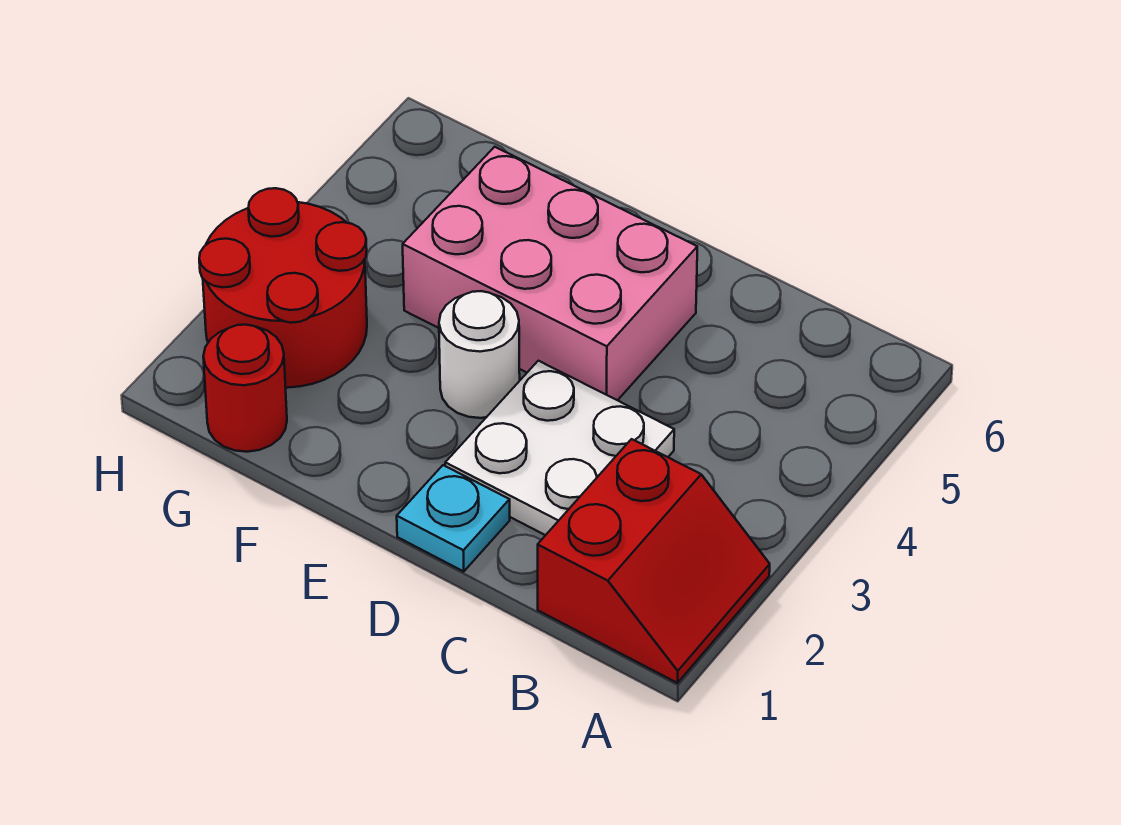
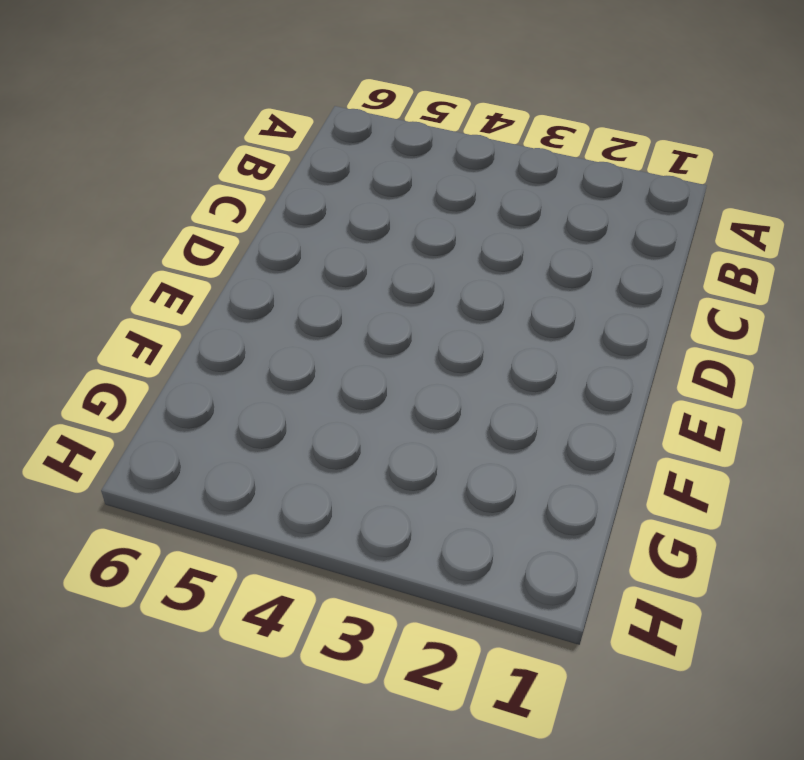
none -> red slope A1:B2 level 1 top B
none -> white plate C2:D3 level 1

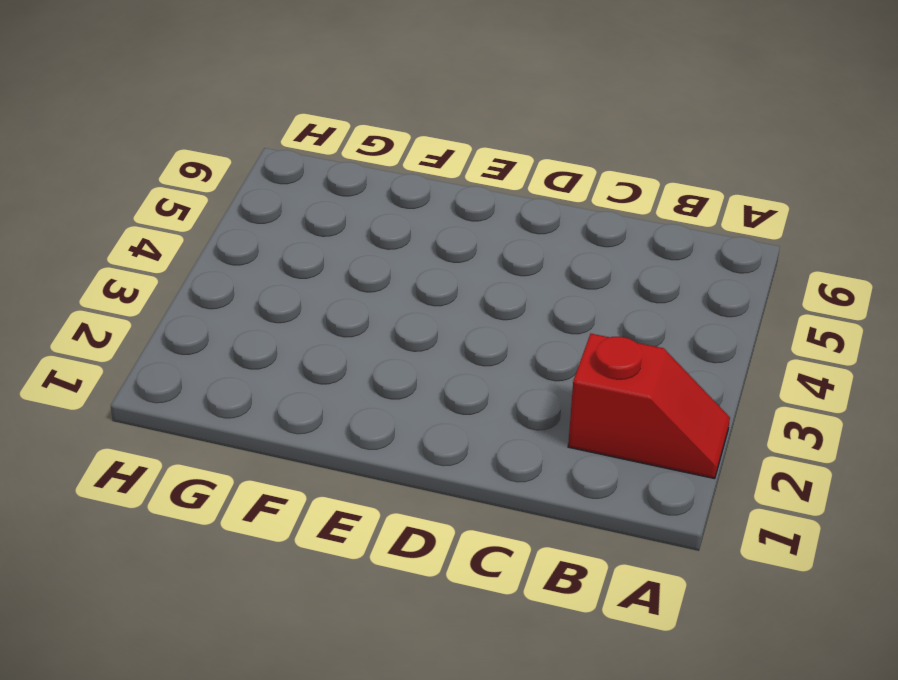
red slope A2:B2 level 1 top B -> red slope A1:B2 level 1 top B
none -> white plate C2:D3 level 1
none -> cyan plate D1 level 1

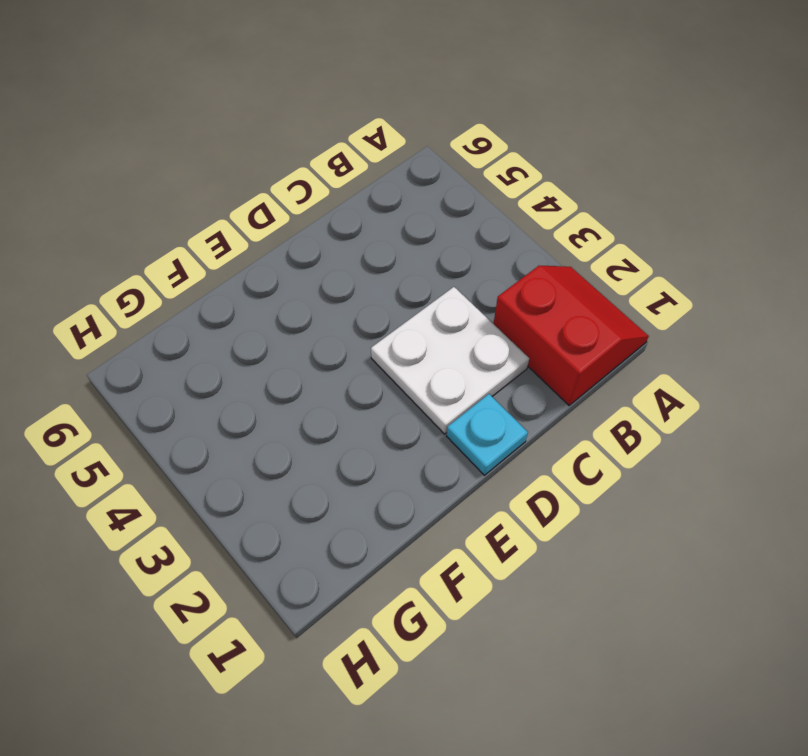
none -> pink brick D4:F5 level 1
none -> white round brick E3 level 1

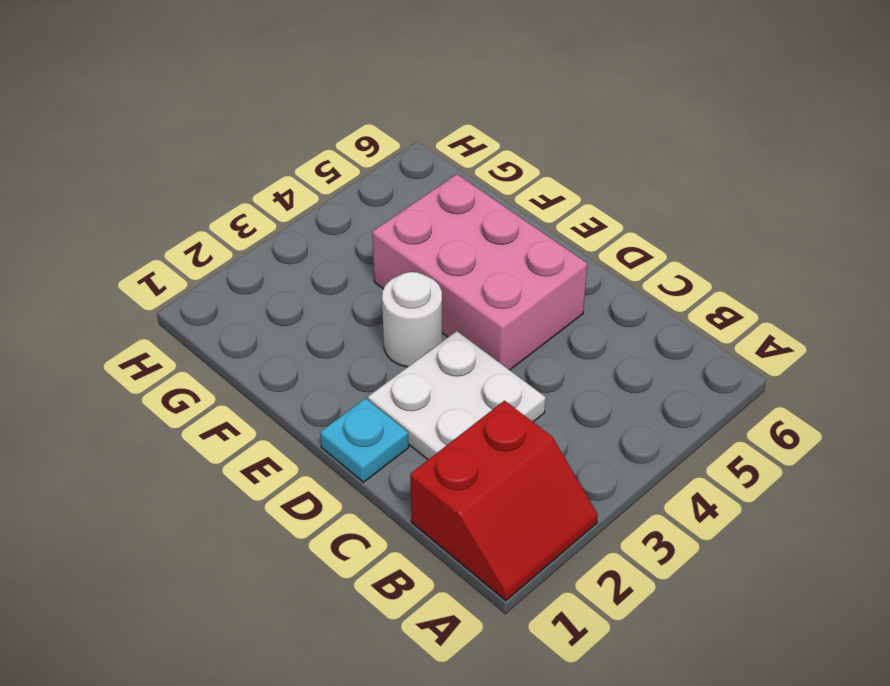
none -> red round brick G1 level 1
none -> red round brick G2:H3 level 1

